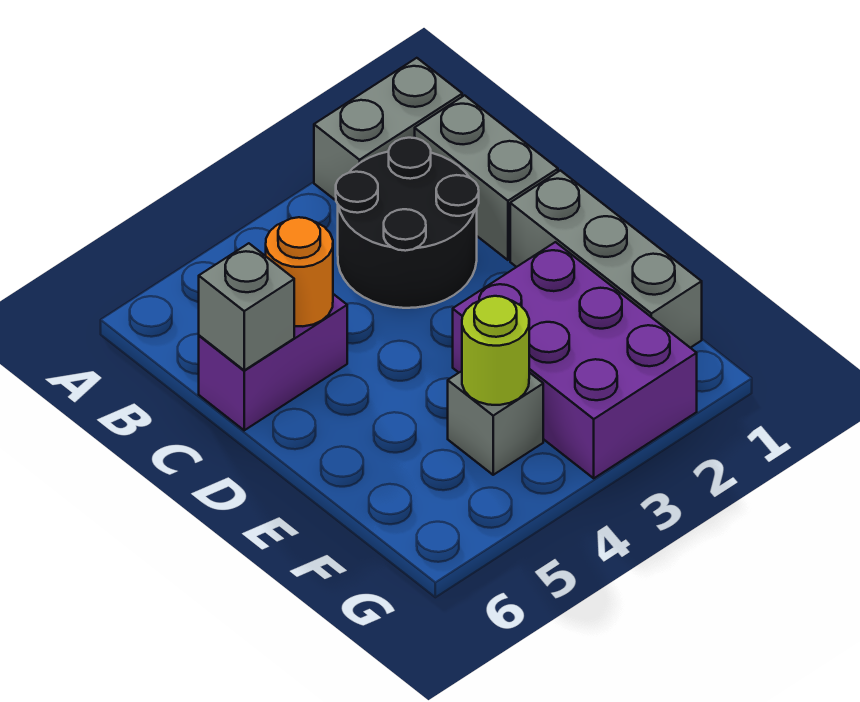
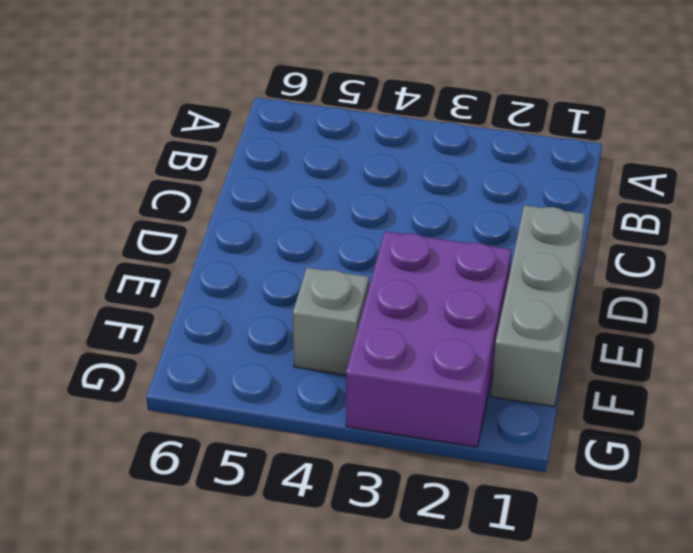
none -> grey brick A1:A2 level 1
none -> grey brick B1:C1 level 1

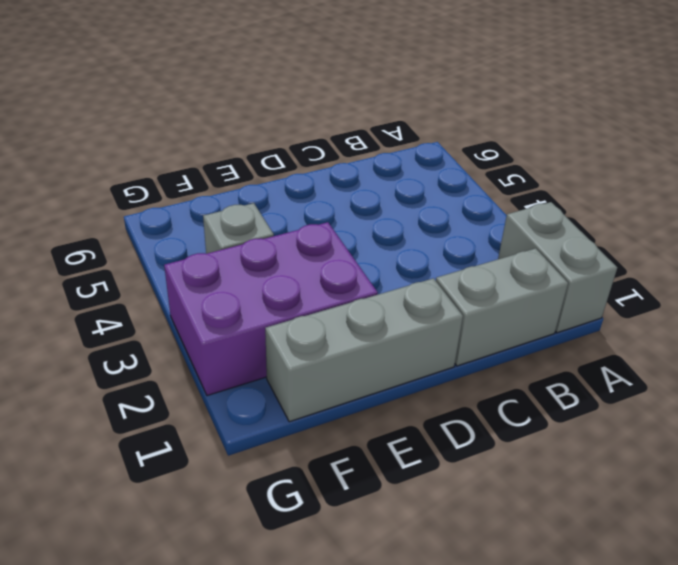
none -> black round brick B2:C3 level 1
none -> purple brick C5:C6 level 1

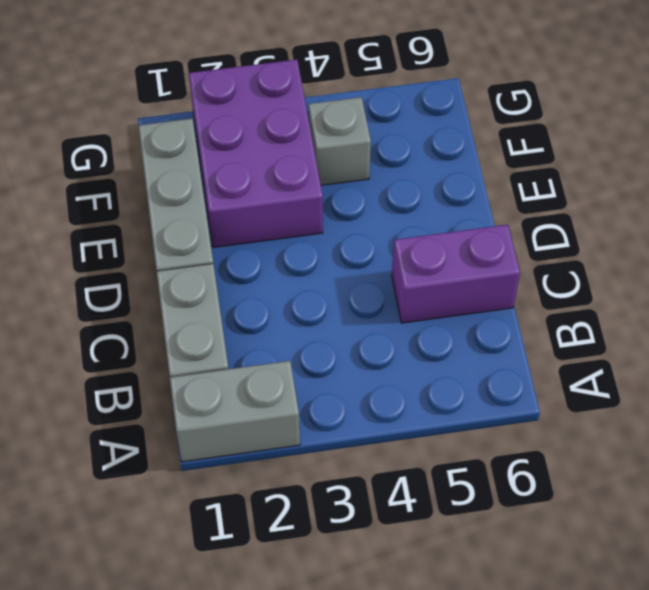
none -> black round brick B2:C3 level 1
none -> orange round brick C5 level 2

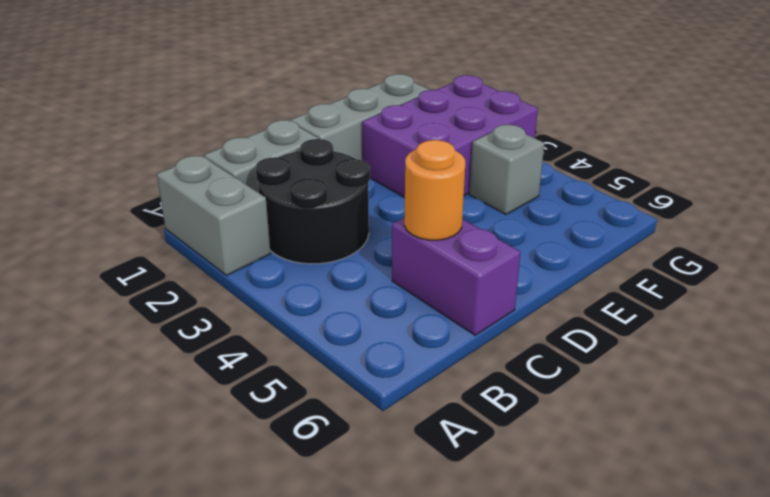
none -> grey brick C6 level 2
none -> lime round brick F4 level 2

